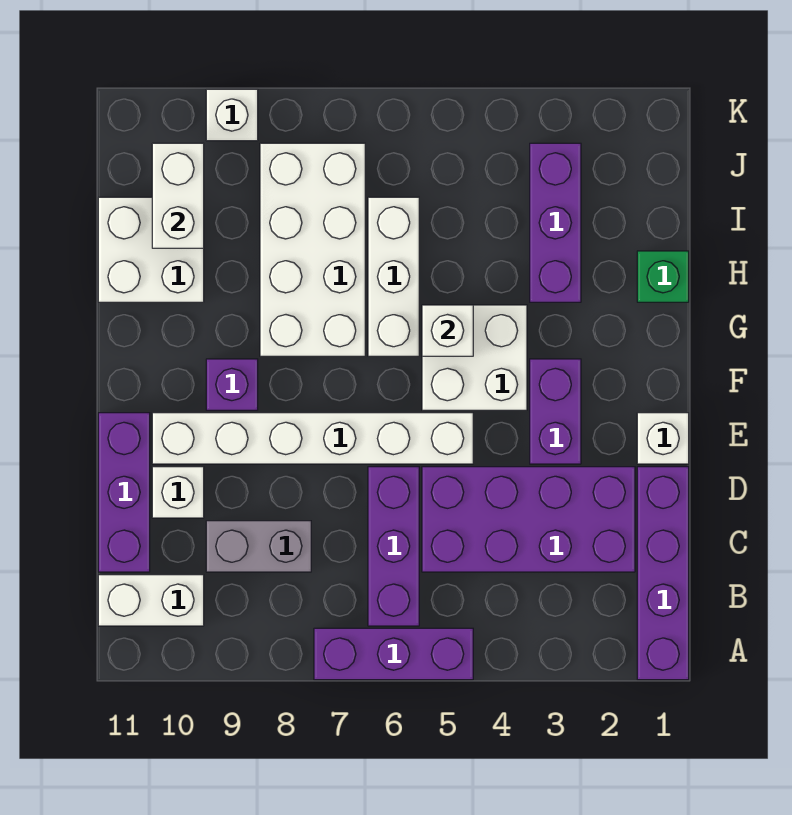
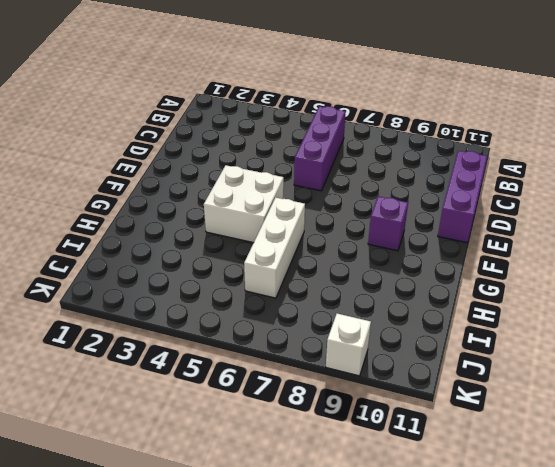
none -> purple brick A1:D1 level 1
none -> purple brick A5:A7 level 1
none -> white brick B10:B11 level 1

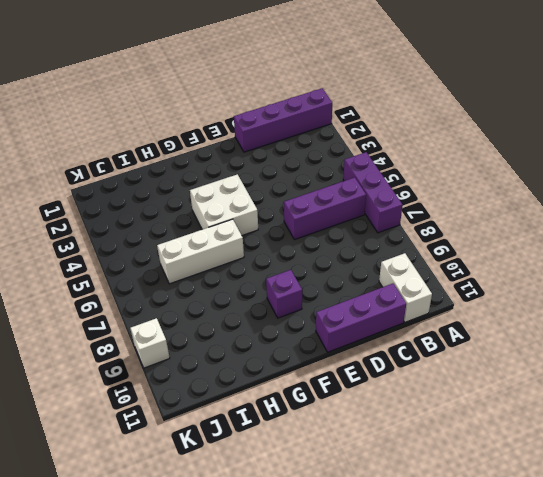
none -> purple brick C2:D5 level 1
none -> grey brick C8:C9 level 1
none -> white brick D10 level 1

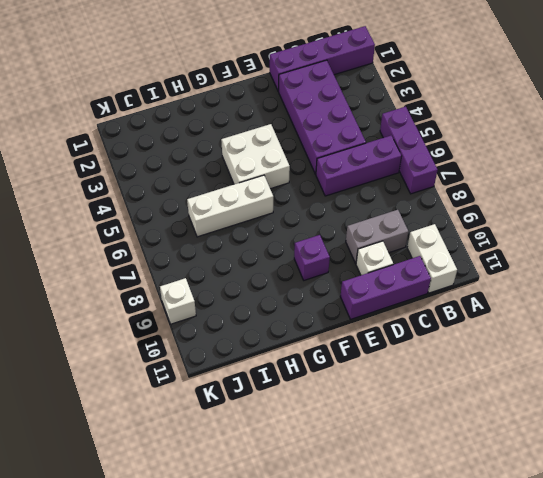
grey brick C9:D9 level 1 -> grey brick C8:C9 level 1
none -> white brick E1 level 1
none -> purple brick E3:F3 level 1
none -> white brick E5:E10 level 1

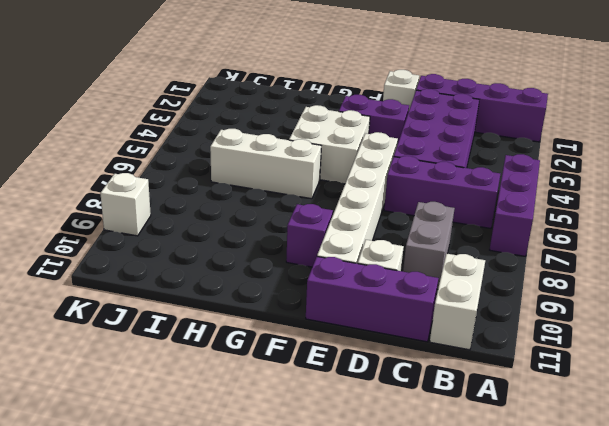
none -> white brick G7:J8 level 1
none -> green brick H1 level 1
none -> purple brick H3:J3 level 1

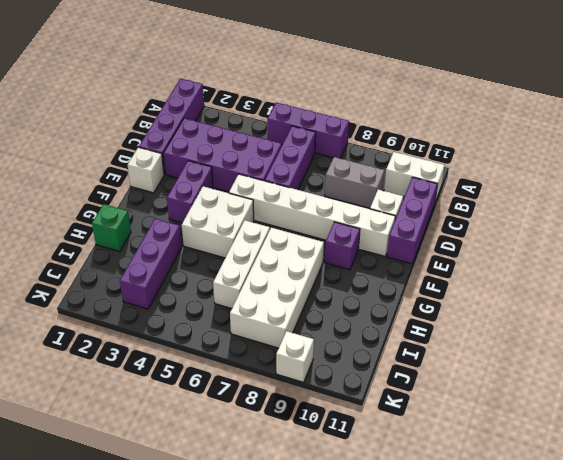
none -> white brick H10:I11 level 1
none -> white brick G5 level 2
none -> white brick I10:J10 level 2

